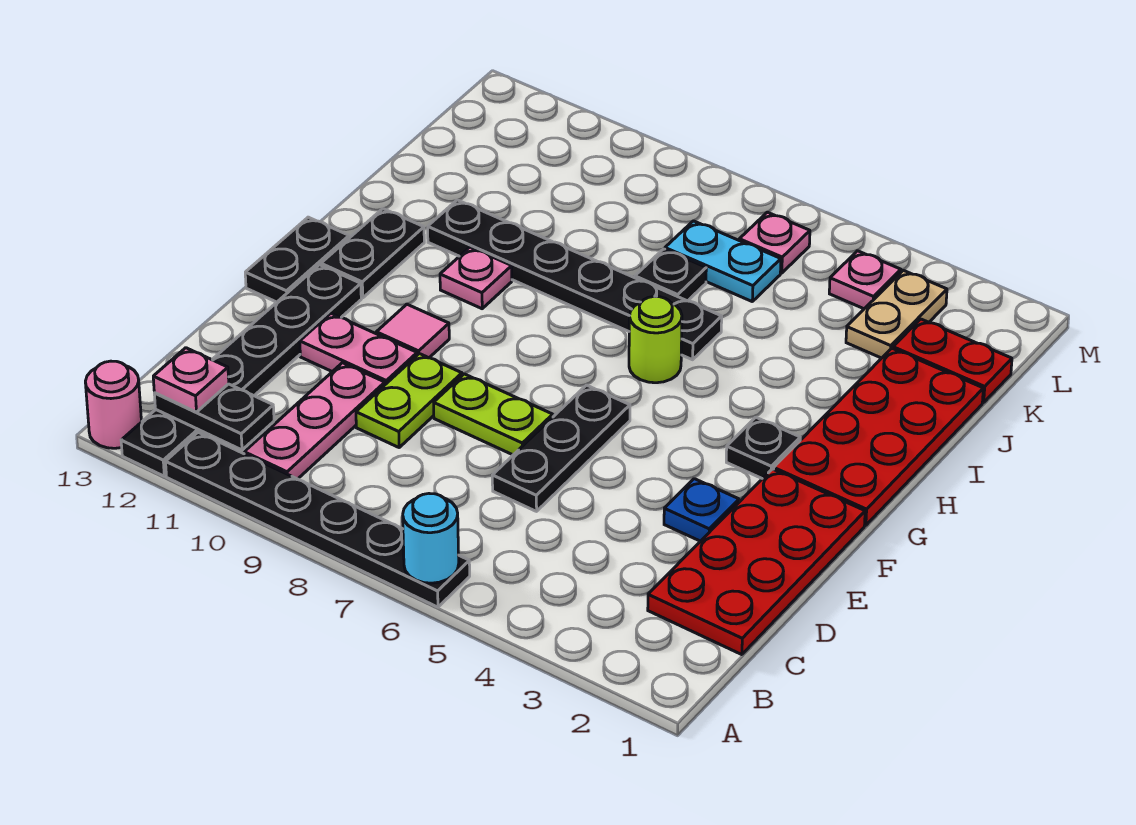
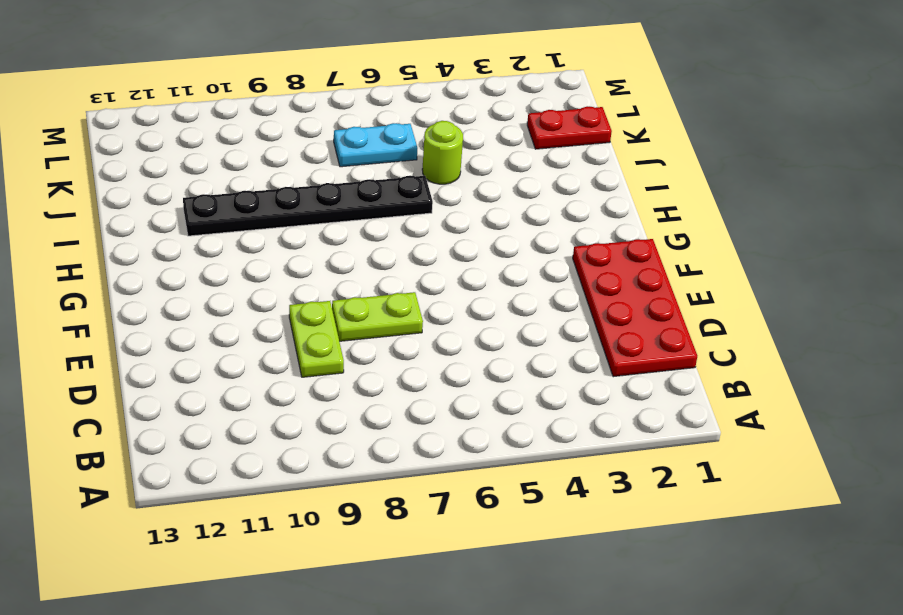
lime round brick J5 level 1 -> lime round brick H6 level 1
none -> black plate A6:A11 level 1
none -> black plate A12:F12 level 1
none -> pink round brick A13 level 1

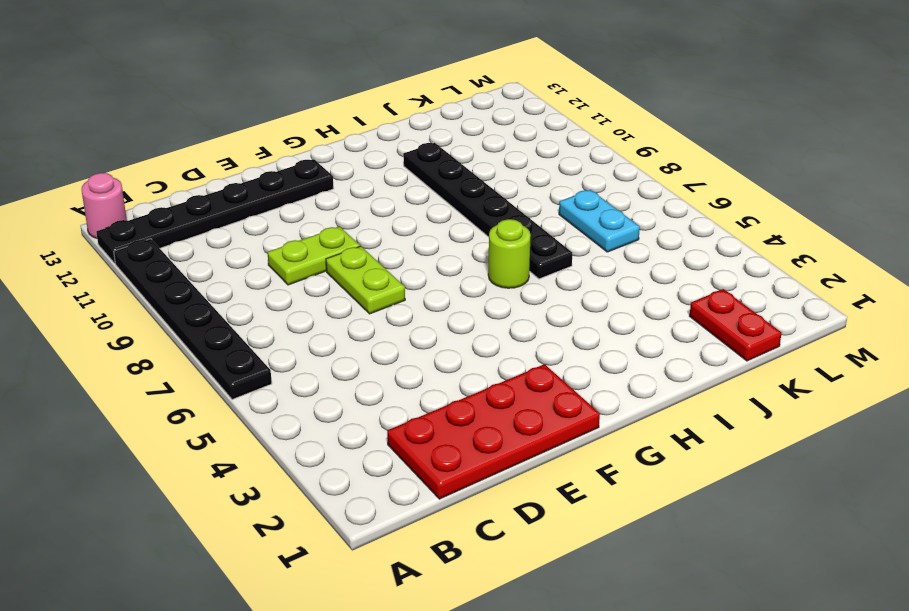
none -> pink plate B10:D10 level 1
none -> black plate D6:F6 level 1
none -> blue plate E3 level 1

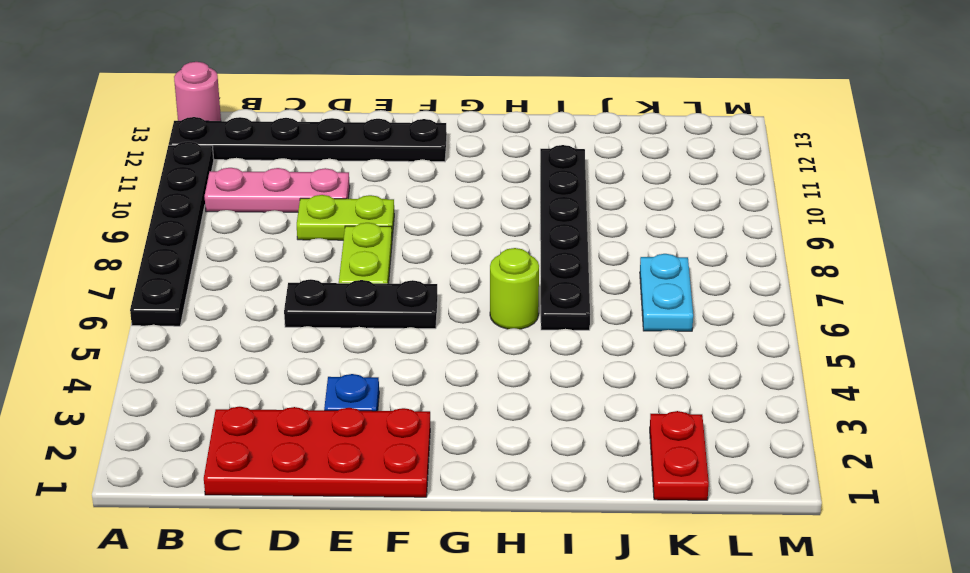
none -> pink plate E10:E11 level 1
none -> pink tile F10 level 1
none -> black plate F13:G13 level 1

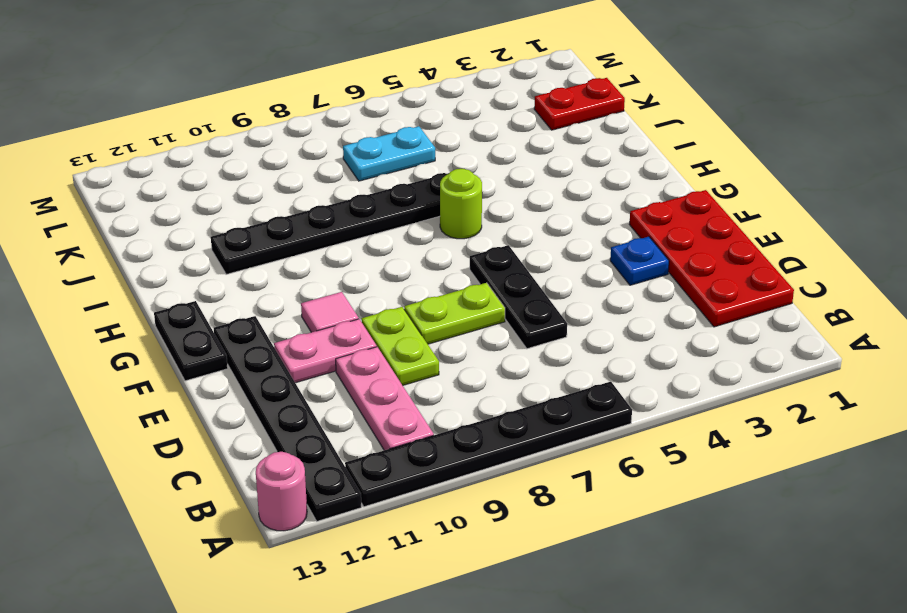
none -> red plate G1:J2 level 1
none -> black plate G3 level 1
none -> black plate G12:H12 level 1

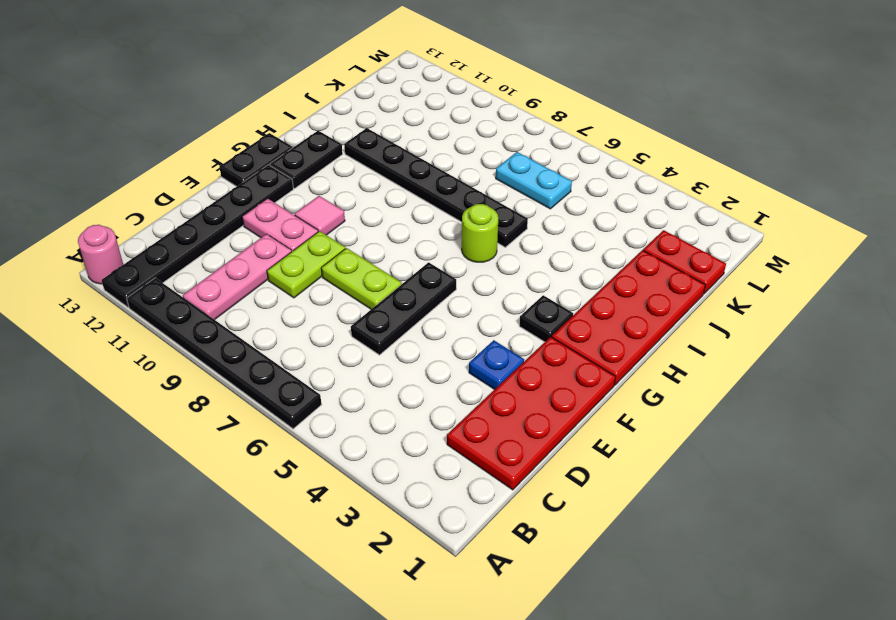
none -> pink plate H10 level 1
none -> black plate J7 level 1
none -> tan plate K3:L3 level 1

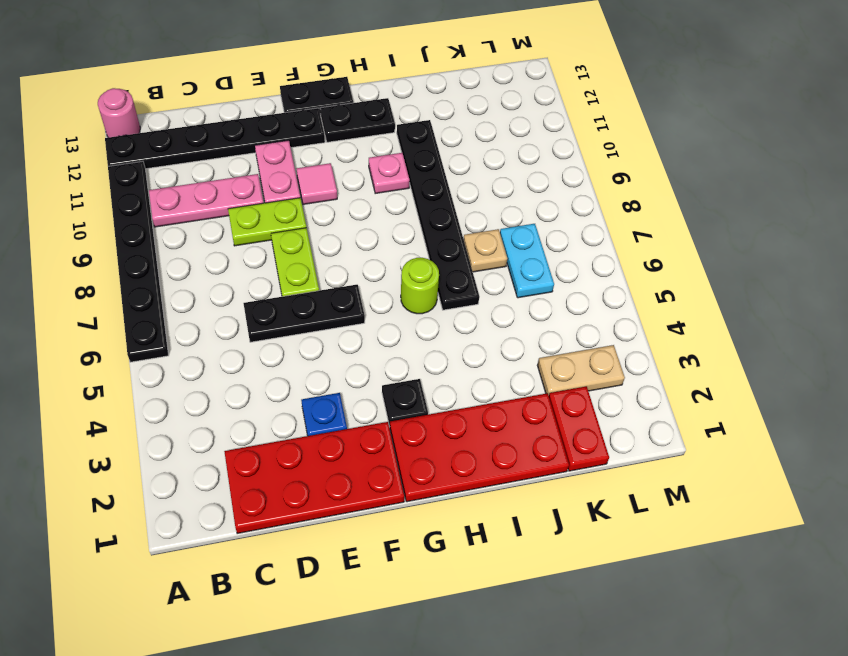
tan plate J7 level 1 -> black plate J7 level 1
none -> pink plate L4 level 1
none -> pink plate L6 level 1
none -> cyan round brick A6 level 2

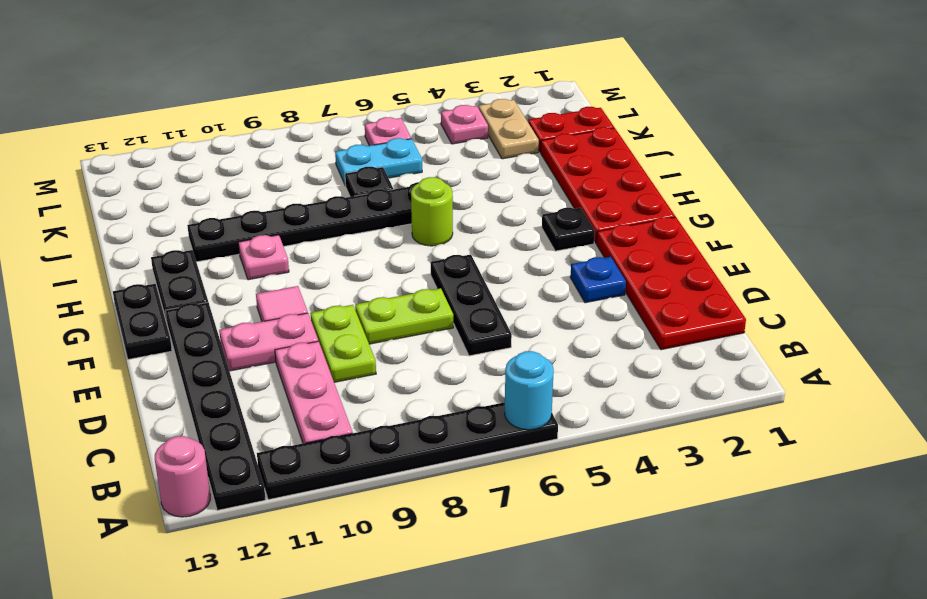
none -> black plate B11:B12 level 2
none -> pink plate B12 level 3

